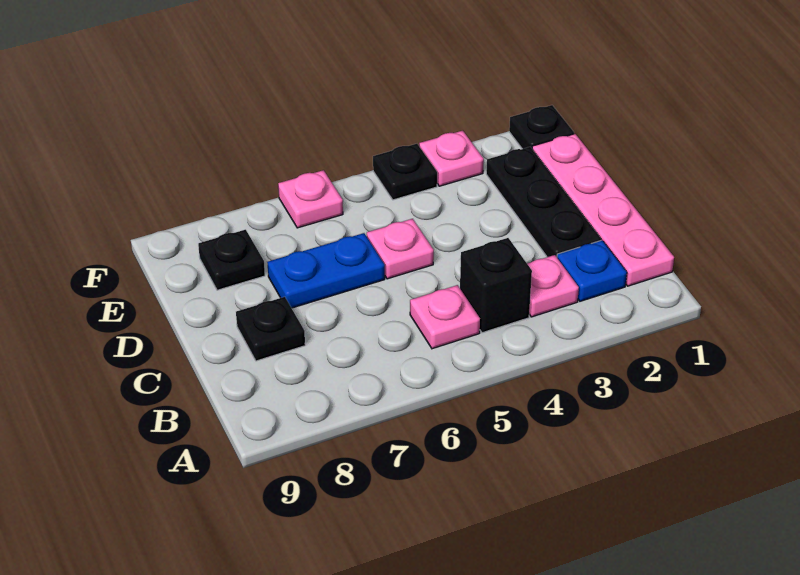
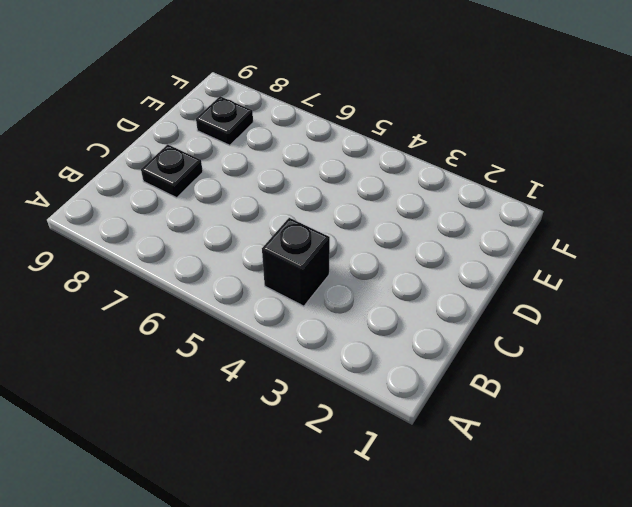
none -> pink plate B1:E1 level 1
none -> blue plate B2 level 1
none -> pink plate B3 level 1

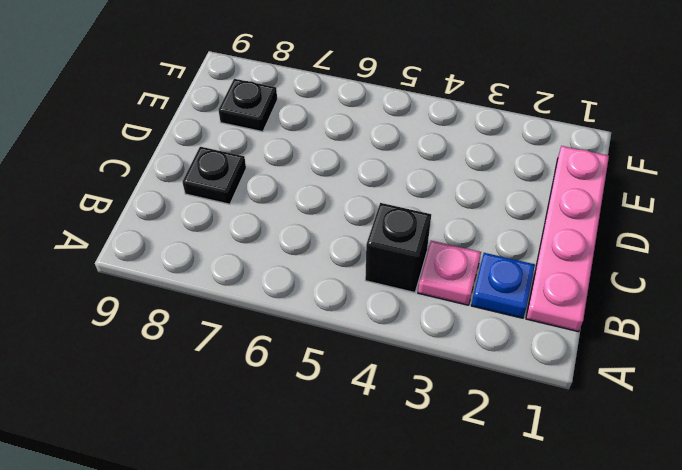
none -> pink plate B5 level 1
none -> black plate C2:E2 level 1
none -> pink plate D5 level 1

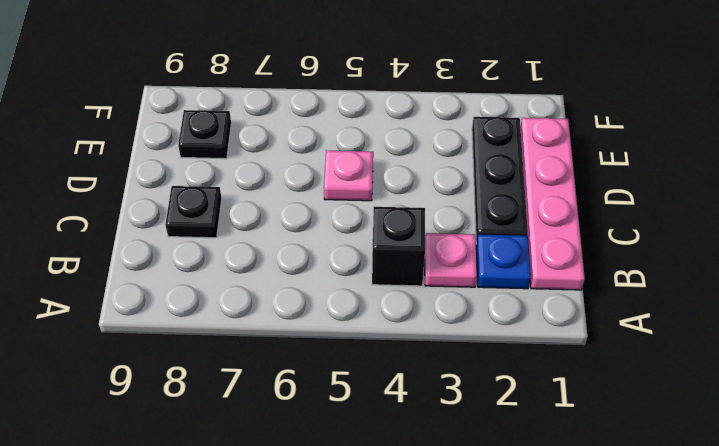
none -> pink plate B5 level 1
none -> blue plate D6:D7 level 1
none -> black plate F1 level 1

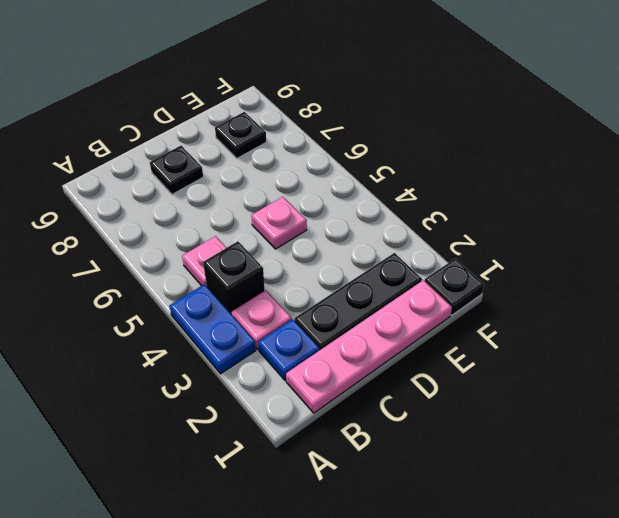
blue plate A3:A4 level 1 -> blue plate D6:D7 level 1
none -> pink plate F3 level 1
none -> black plate F4 level 1
none -> pink plate F6 level 1

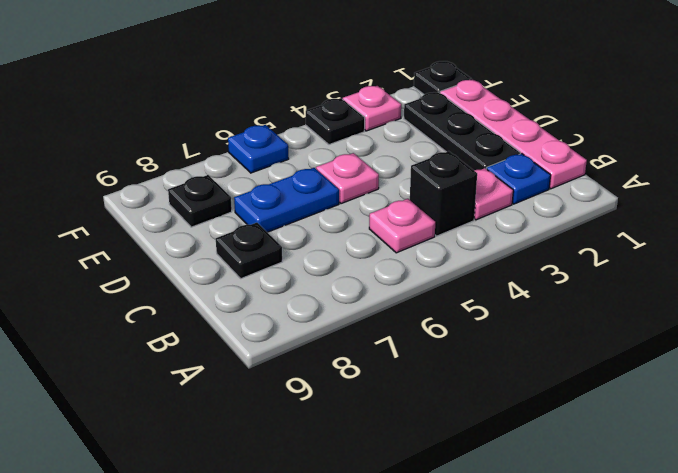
blue plate F6 level 1 -> pink plate F6 level 1

